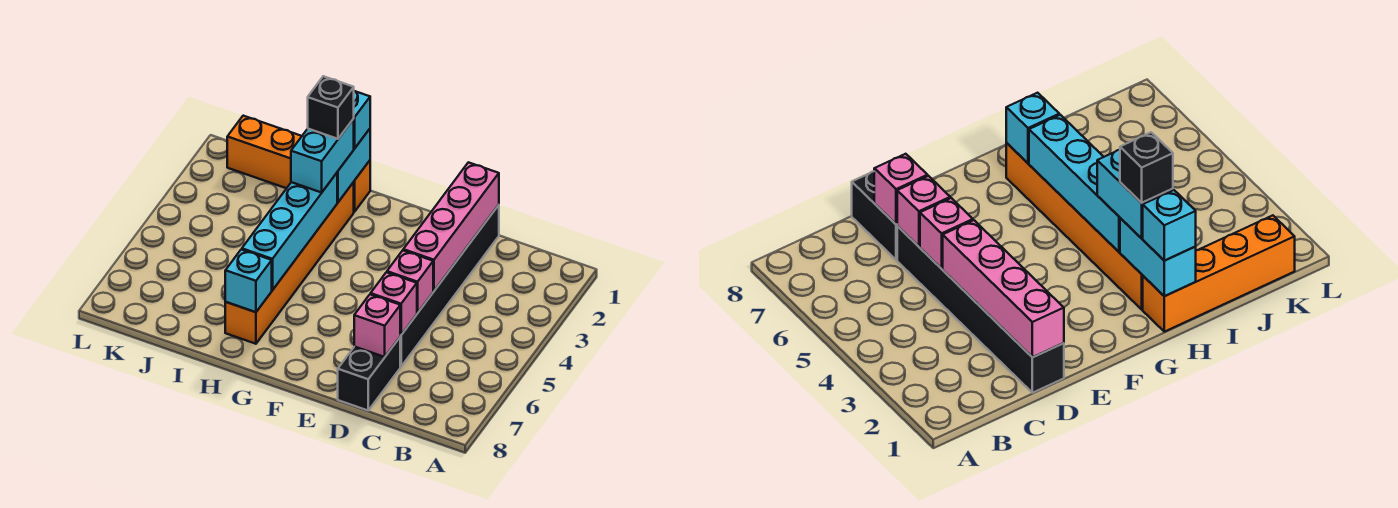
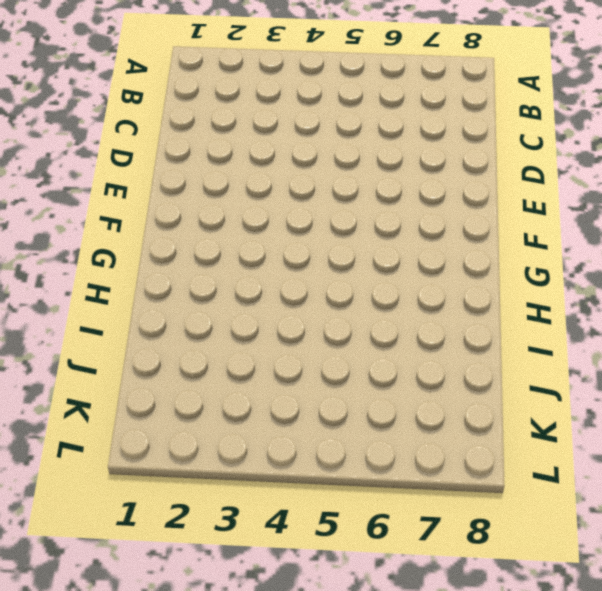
none -> black brick D1:D6 level 1
none -> black brick D7:D8 level 1
none -> orange brick H1:K1 level 1

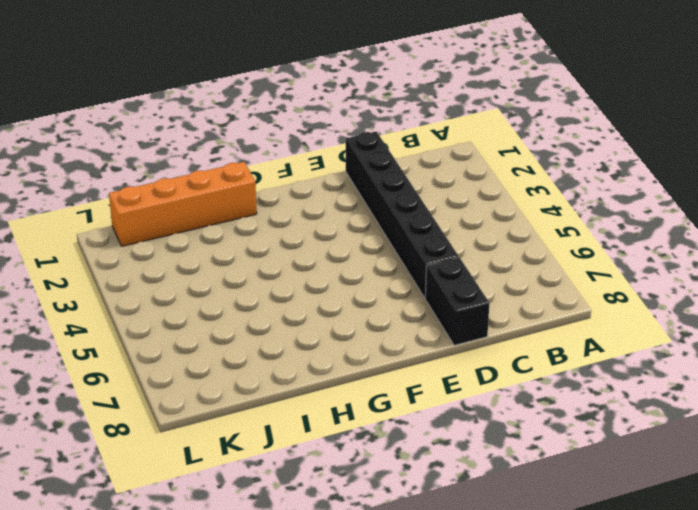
none -> orange brick H2:H7 level 1
none -> pink brick D1:D4 level 2
none -> pink brick D5 level 2

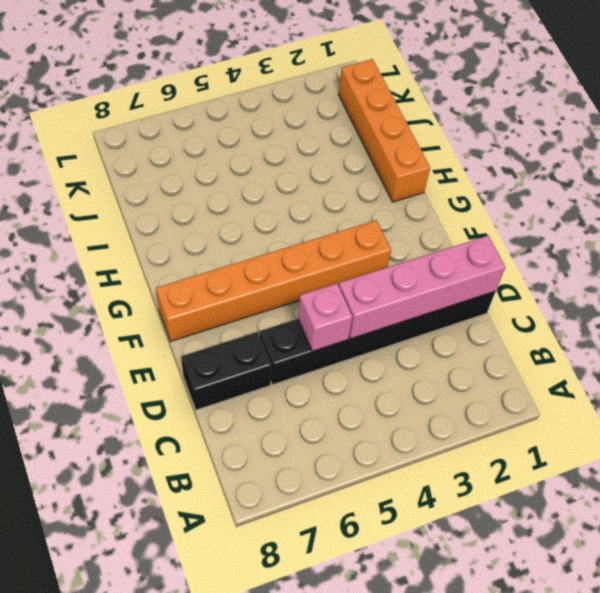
orange brick F3:F8 level 1 -> orange brick H2:H7 level 1
none -> pink brick D6 level 2
none -> pink brick D7 level 2
none -> cyan brick H1:H2 level 2

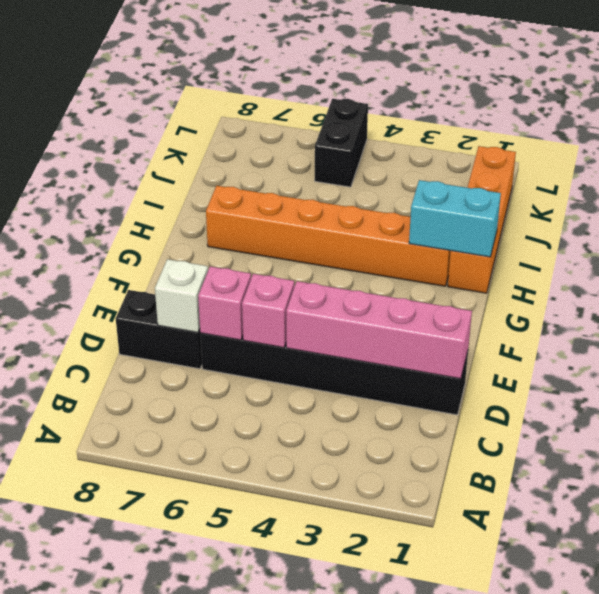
white brick D7 level 2 -> pink brick D7 level 2
black brick K5:L5 level 1 -> none
none -> cyan brick H3:H6 level 2
none -> cyan brick H7 level 2
none -> cyan brick H1 level 3

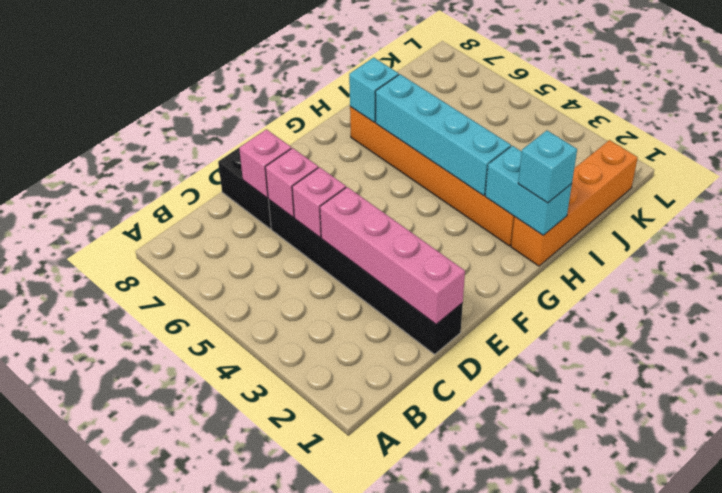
none -> cyan brick H2:H3 level 3
none -> black brick H2 level 4

